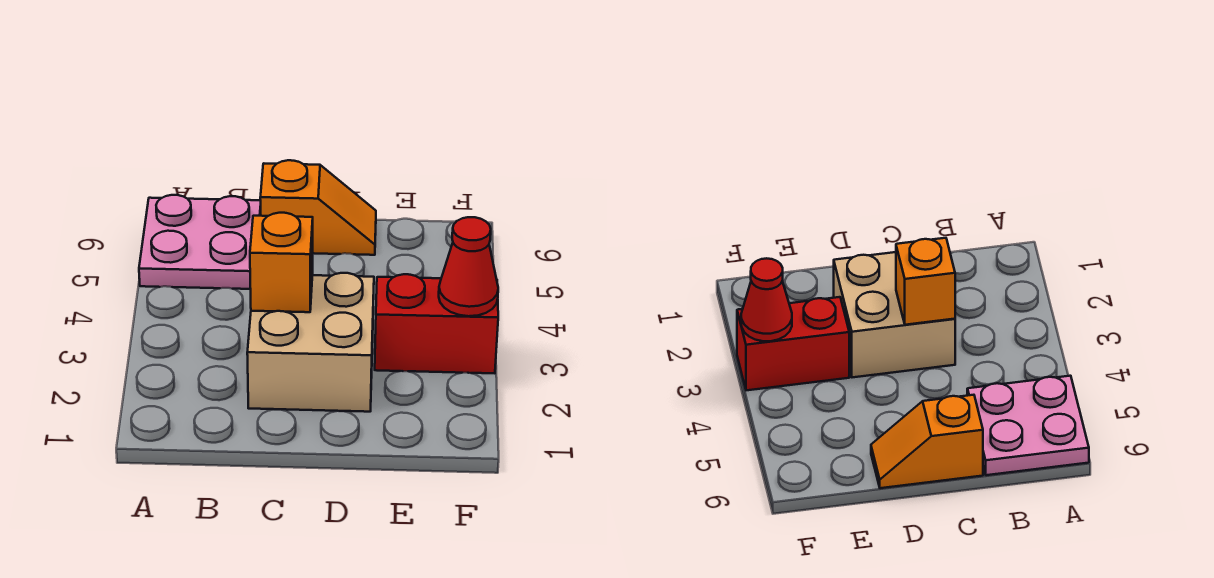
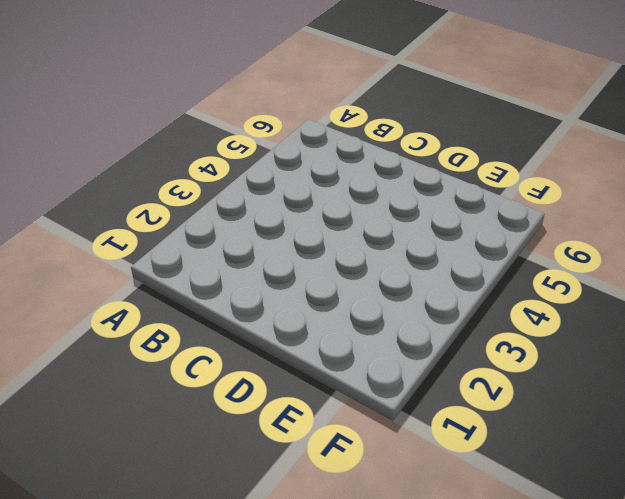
none -> pink plate A5:B6 level 1
none -> tan brick C2:D3 level 1

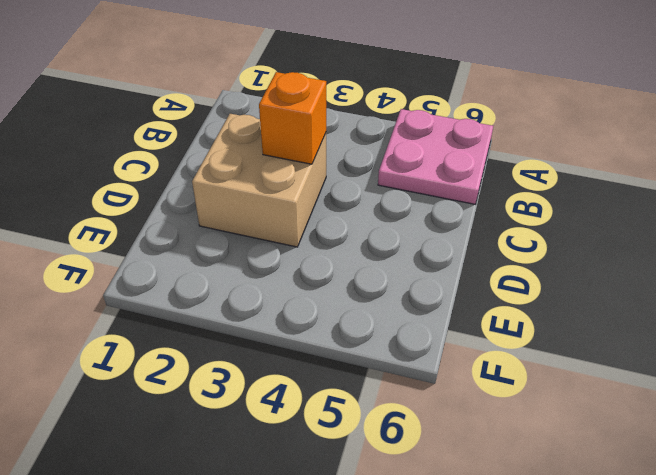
none -> orange slope C6:D6 level 1 top C
none -> red brick E3:F3 level 1

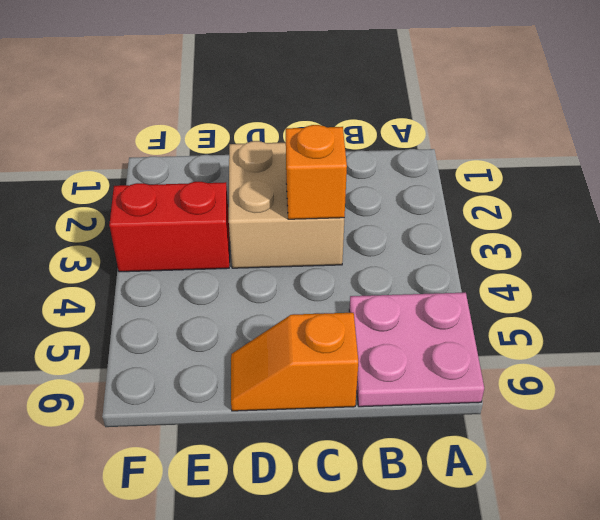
none -> red cone F3 level 2

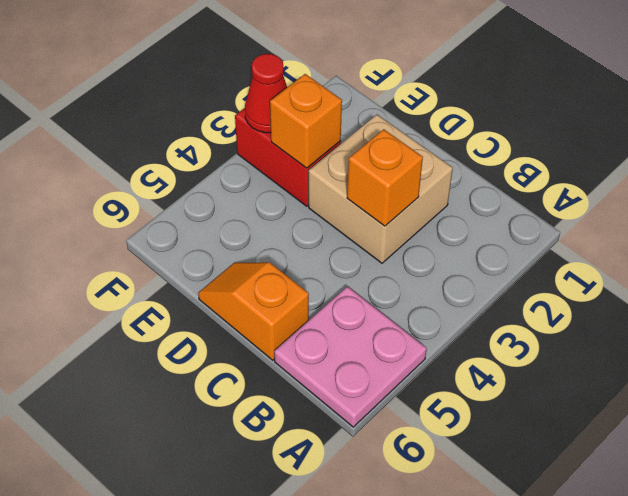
orange brick E3 level 2 -> none

